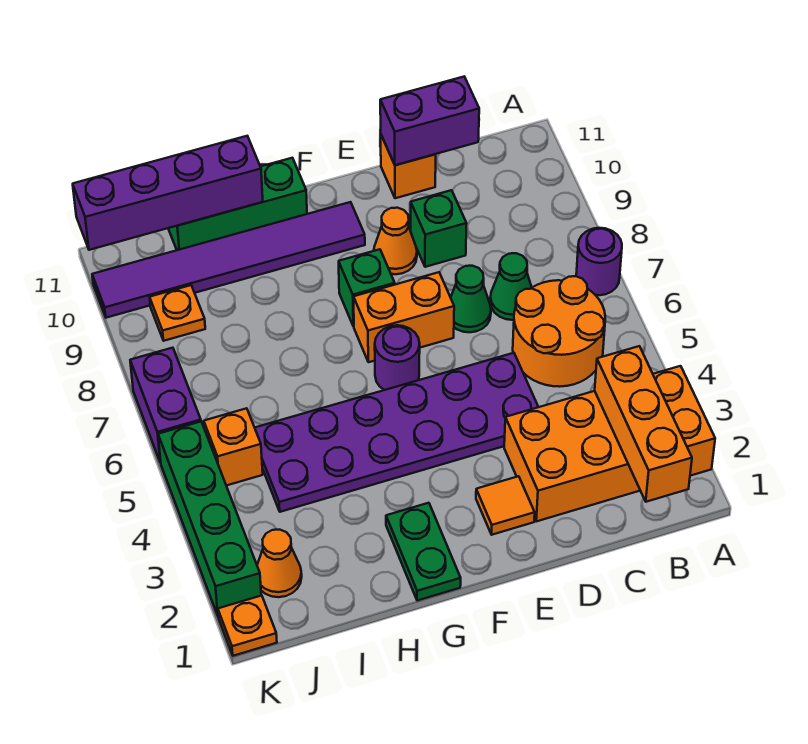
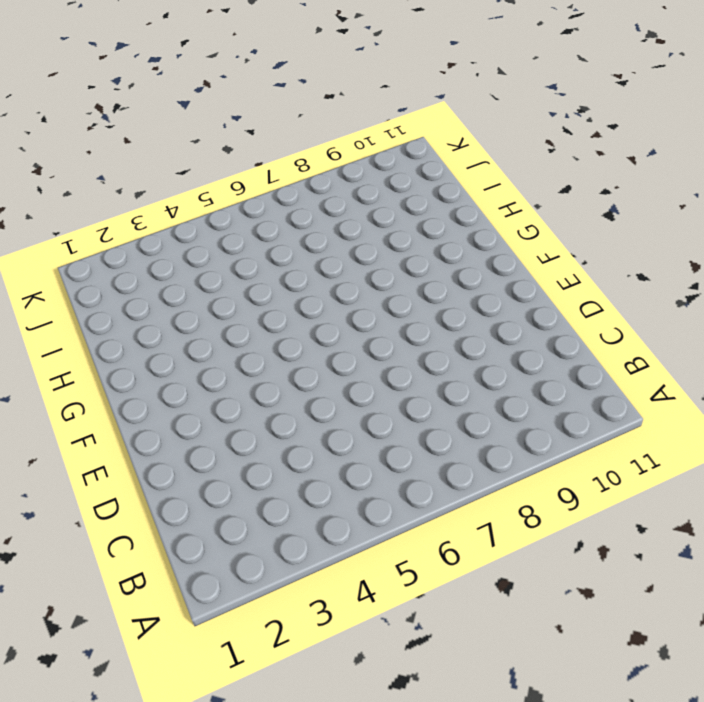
none -> orange brick A2:D3 level 1
none -> purple round brick A7 level 1
none -> orange round brick B5:C6 level 1

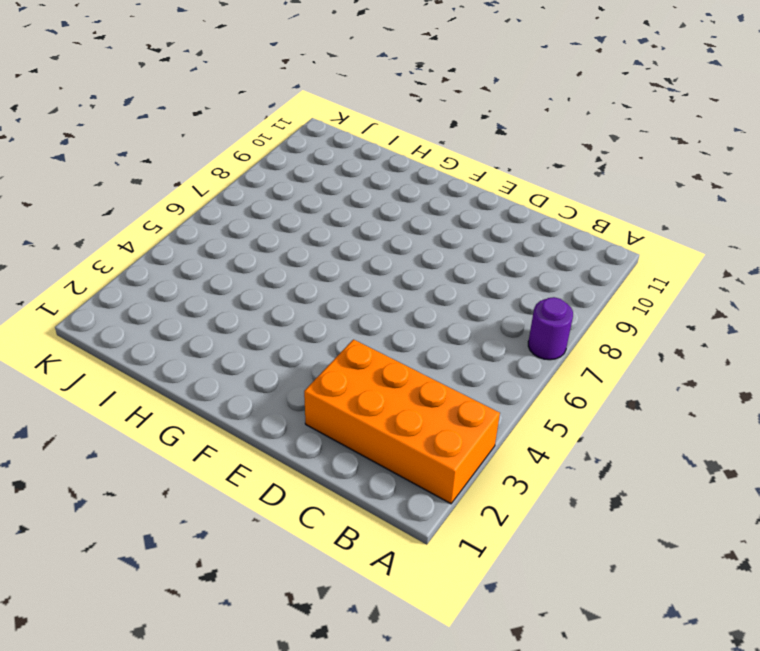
none -> orange round brick B5:C6 level 1
none -> green cone C7 level 1
none -> purple plate D4:I5 level 1

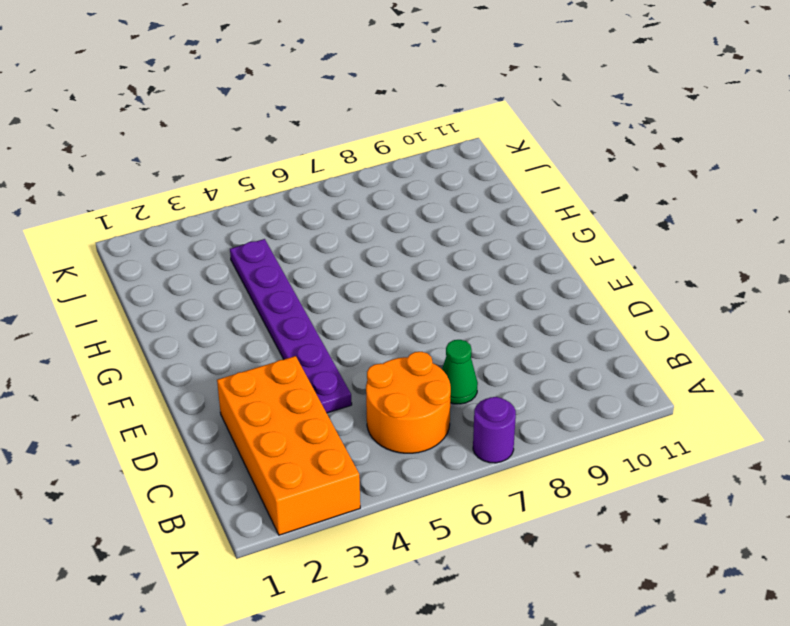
purple plate D4:I4 level 1 -> purple plate D4:I5 level 1
none -> green cone D7 level 1
none -> green brick D9 level 1
none -> orange brick D11 level 1

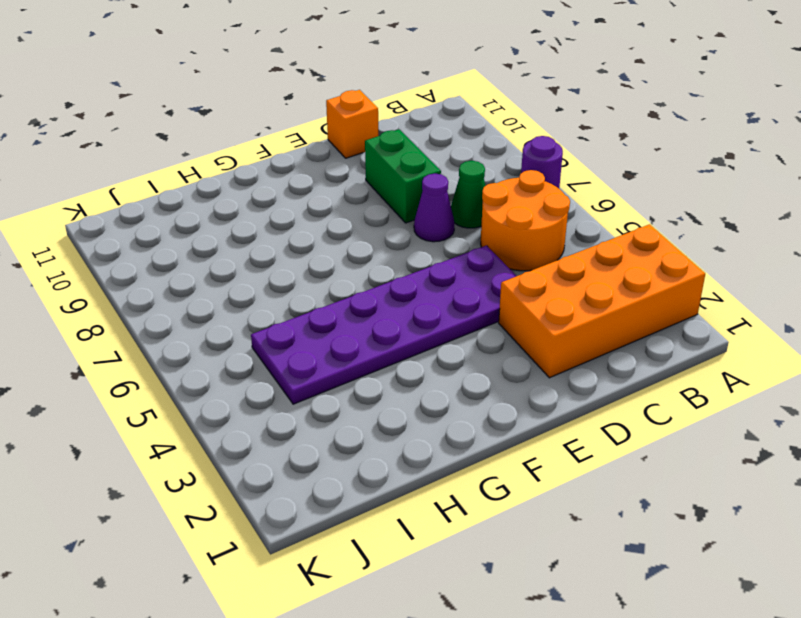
purple cone D7 level 1 -> green cone D7 level 1
green brick D8:D9 level 1 -> green brick D9 level 1
none -> orange tile E2 level 1
none -> orange brick E7:F7 level 1
none -> orange cone E9 level 1

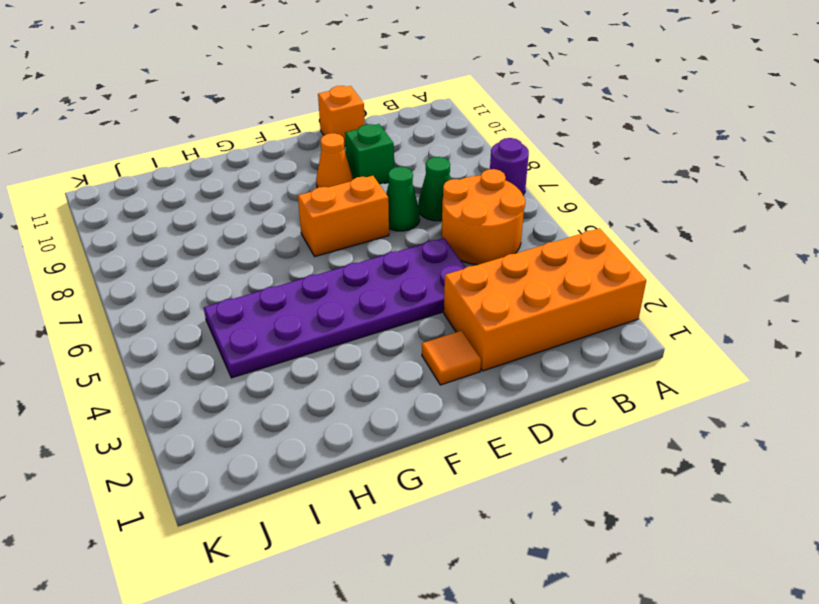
none -> purple round brick F6 level 1
none -> green brick F8 level 1
none -> purple tile F10:K10 level 1

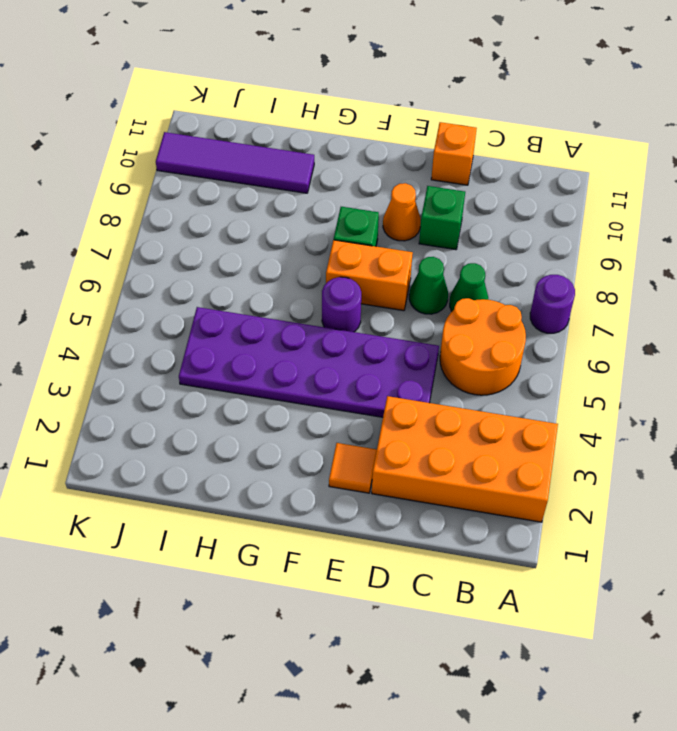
purple tile H10:K10 level 1 -> purple tile F10:K10 level 1
none -> green plate G1:G2 level 1
none -> green brick G11:I11 level 1
none -> orange cone J2 level 1

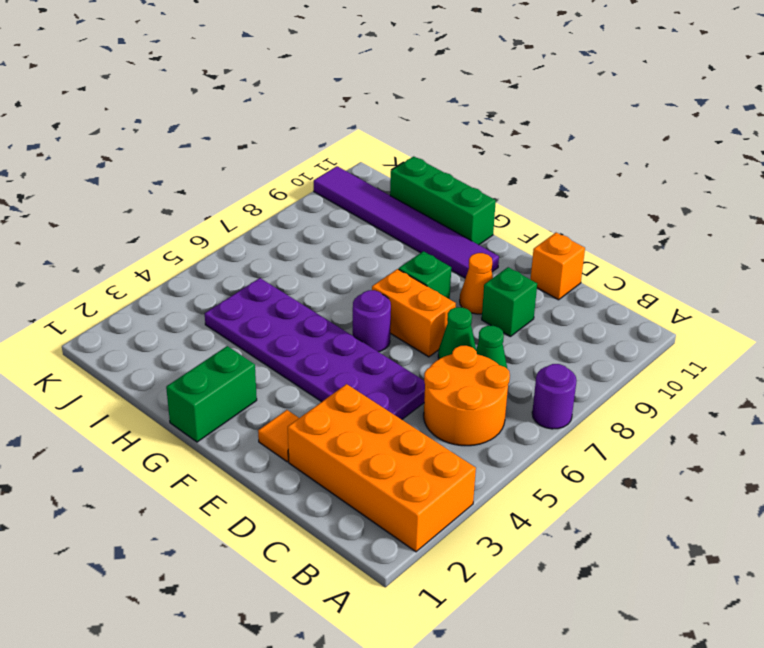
green brick G1:G2 level 1 -> green plate G1:G2 level 1
none -> orange cone J2 level 1
none -> orange brick J5 level 1
none -> orange plate J9 level 1

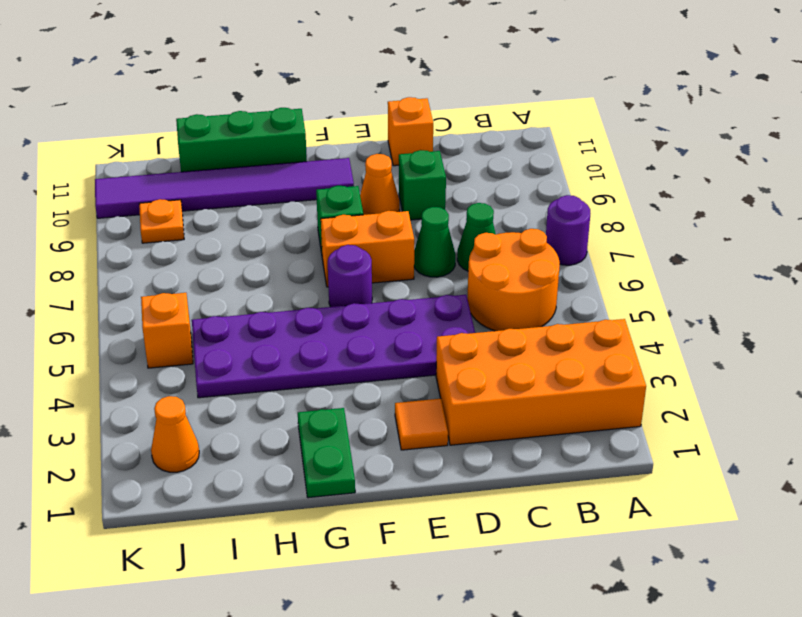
none -> orange plate K1 level 1
none -> green brick K2:K5 level 1
none -> purple brick K6:K7 level 1

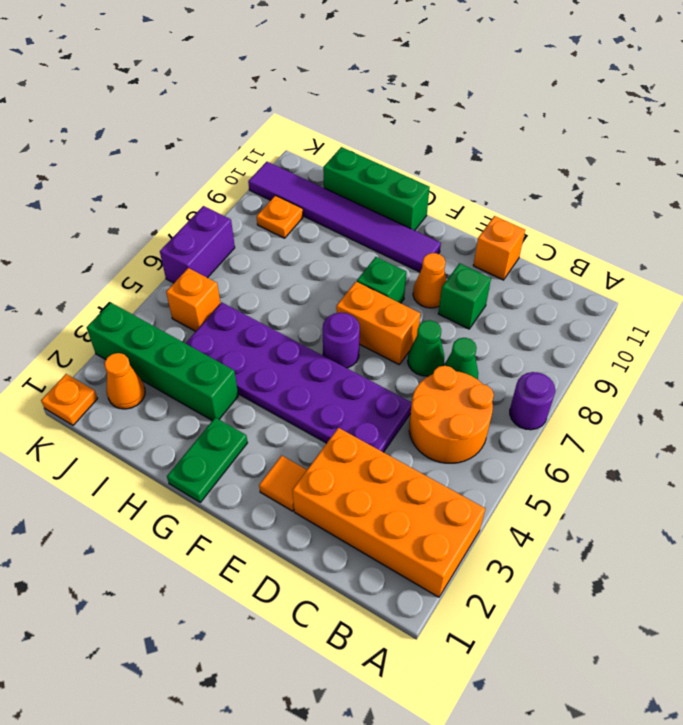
green brick H3:K3 level 1 -> green brick K2:K5 level 1
none -> orange brick B1:B3 level 2
none -> purple brick C11:D11 level 2
none -> purple brick H11:K11 level 2

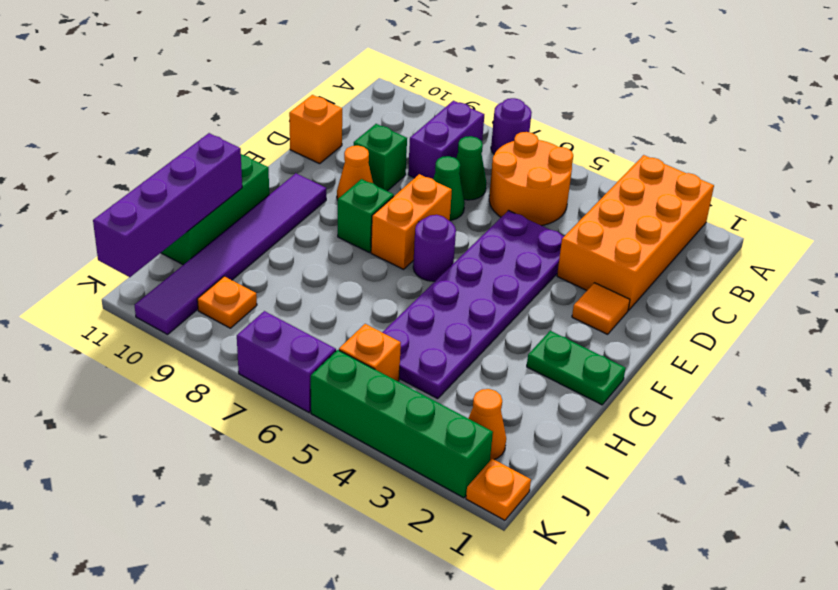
purple brick B8:C8 level 1 -> purple brick C11:D11 level 2
none -> orange brick B1:B3 level 2

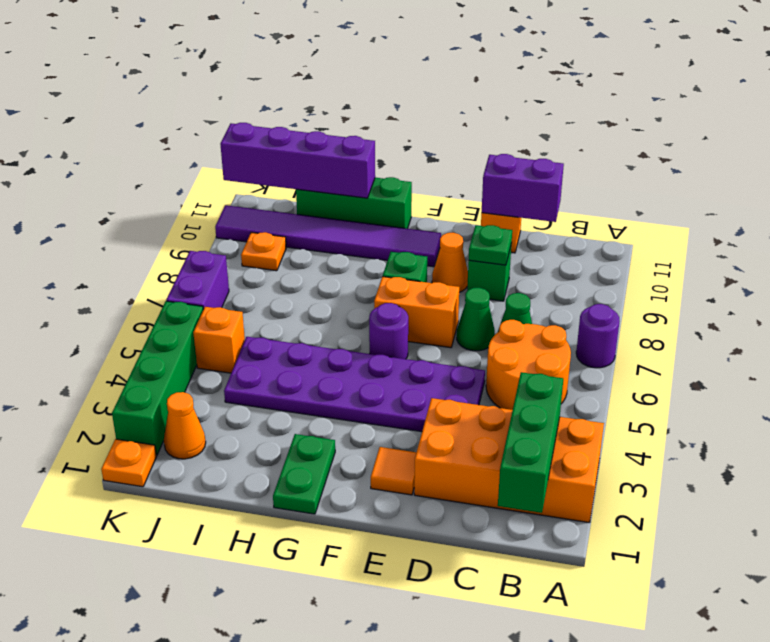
green brick B1:B3 level 2 -> orange brick B1:B3 level 2
green plate D9 level 2 -> none

